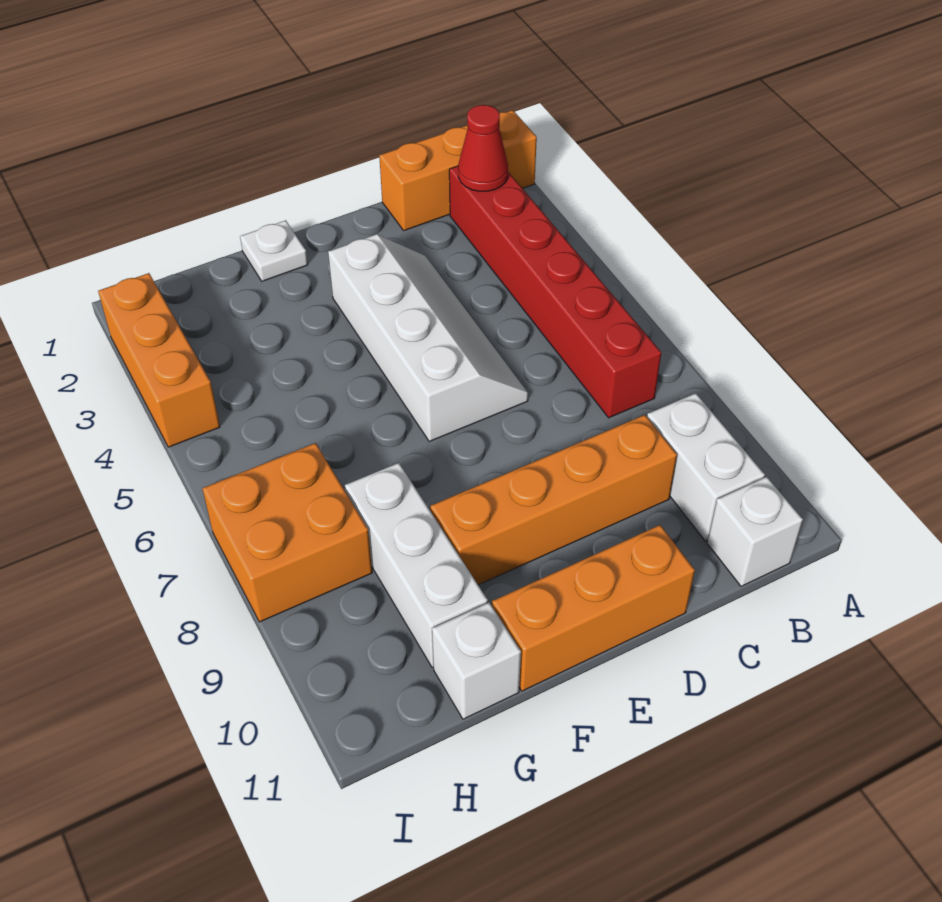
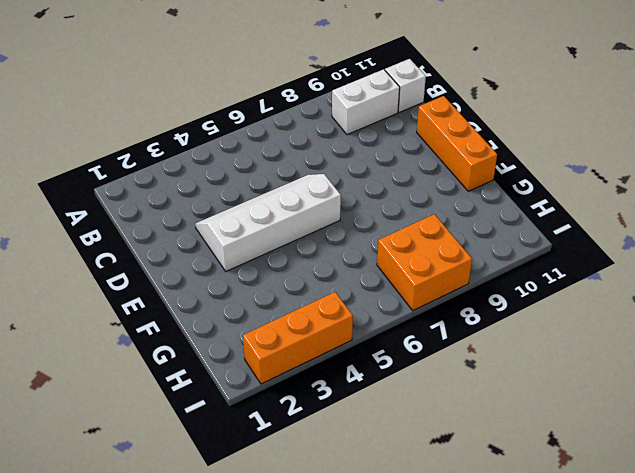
none -> orange brick A1:C1 level 1
none -> red brick B2:B7 level 1
none -> orange brick C9:F9 level 1

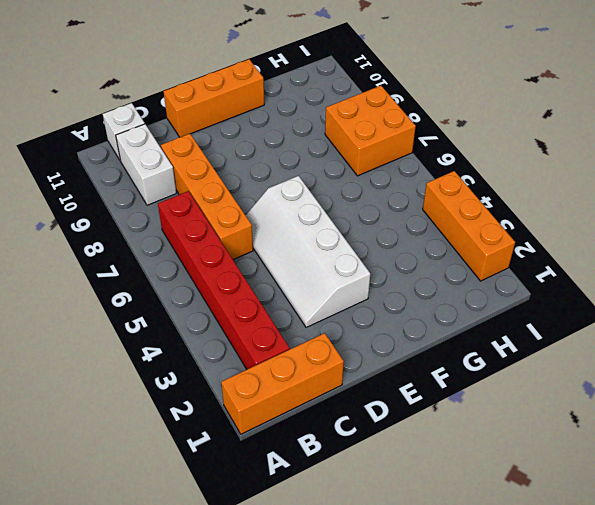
orange brick C6:C9 level 1 -> orange brick C9:F9 level 1
none -> white plate F1 level 1
none -> white brick G8:G10 level 1
none -> white brick G11 level 1

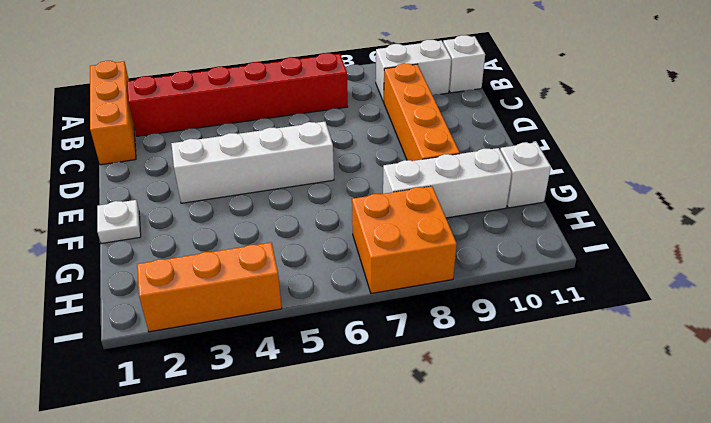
none -> orange brick D11:F11 level 1
none -> red cone B2 level 2

